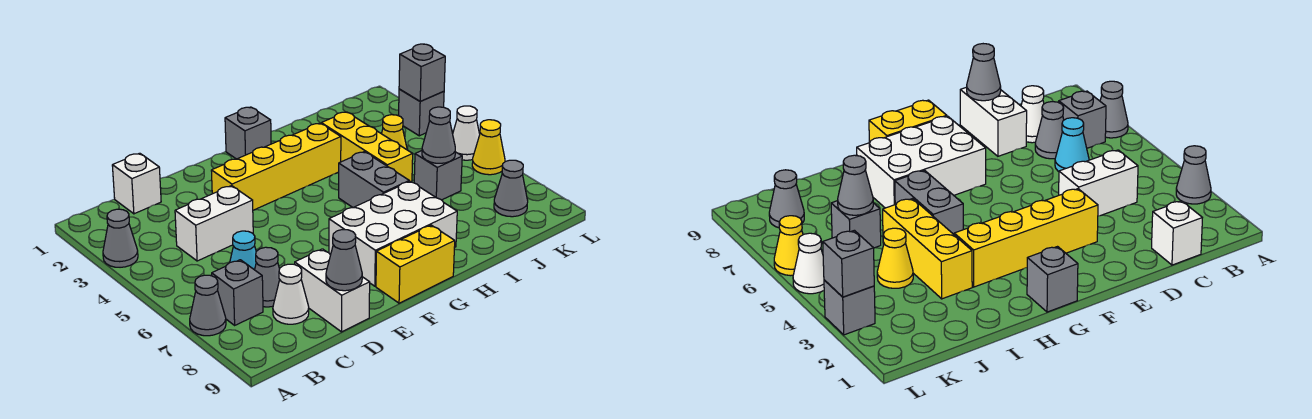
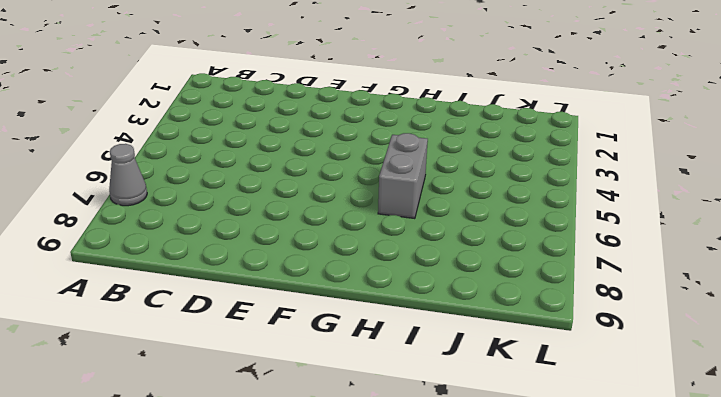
none -> grey cone A3 level 1
none -> grey brick B7 level 1
none -> white brick C1 level 1

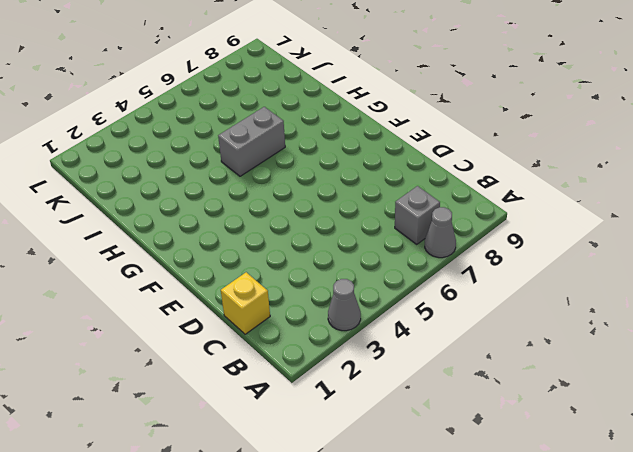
yellow brick C1 level 1 -> white brick C1 level 1
none -> white brick C4:D4 level 1
none -> cyan cone C6 level 1
none -> grey cone C7 level 1

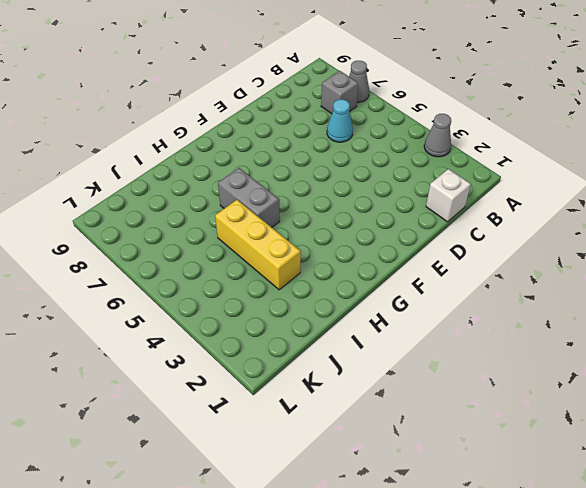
none -> white brick C4:D4 level 1
none -> grey cone C7 level 1
none -> white cone C8 level 1

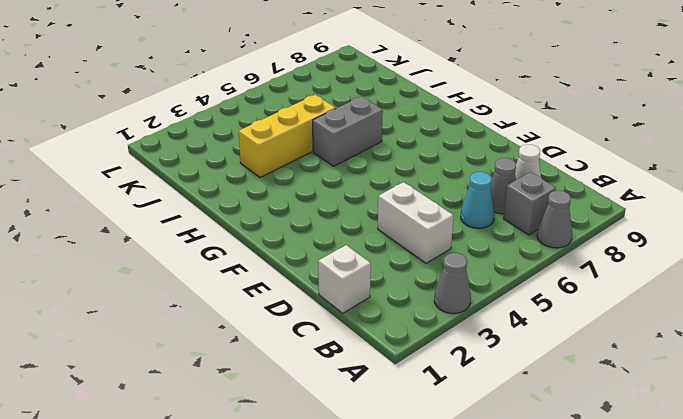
none -> white brick D8:D9 level 1
none -> yellow brick E3:H3 level 1
none -> white brick F7:H8 level 1

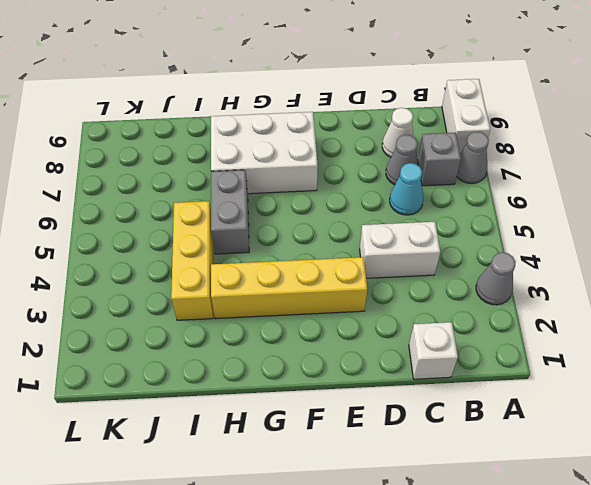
white brick A8:A9 level 1 -> white brick D8:D9 level 1
none -> yellow brick F9:G9 level 1
none -> grey brick G1 level 1
none -> yellow cone J4 level 1

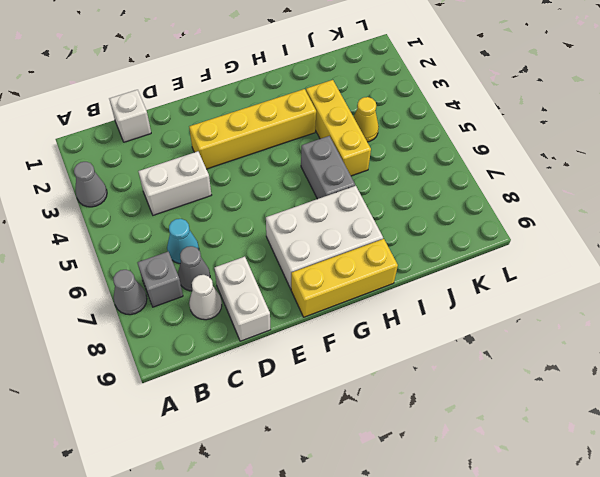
yellow brick F9:H9 level 1 -> yellow brick F9:G9 level 1
none -> grey brick G1 level 1
none -> grey brick J6 level 1
none -> grey cone K8 level 1

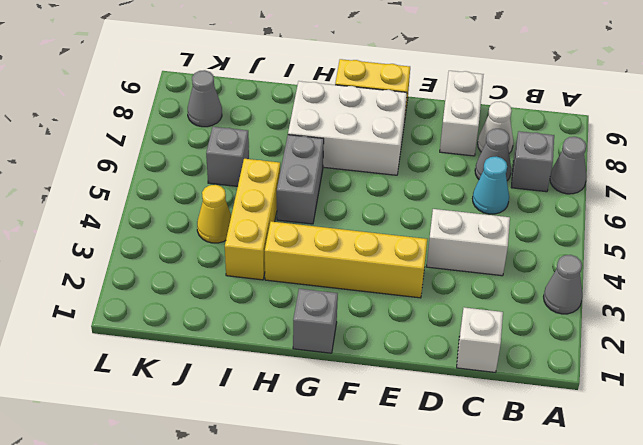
none -> grey brick L3 level 1
none -> white cone L5 level 1
none -> yellow cone L6 level 1

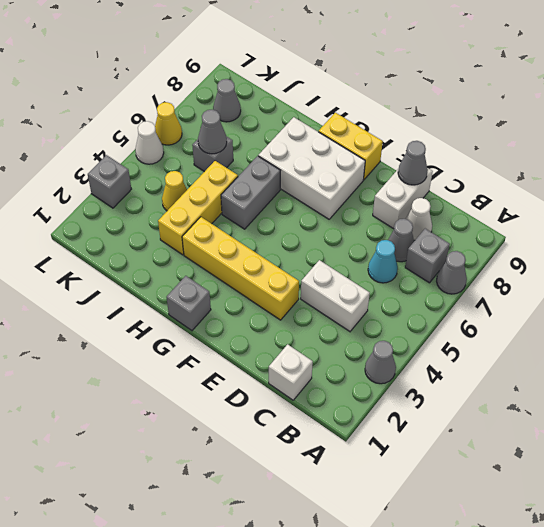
none -> grey brick L3 level 2

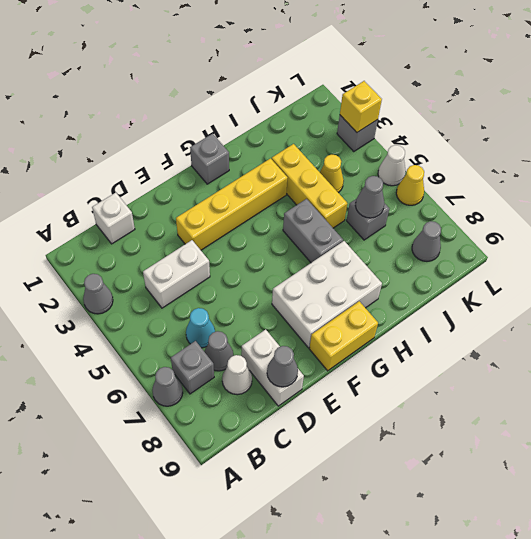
yellow brick L3 level 2 -> grey brick L3 level 2

